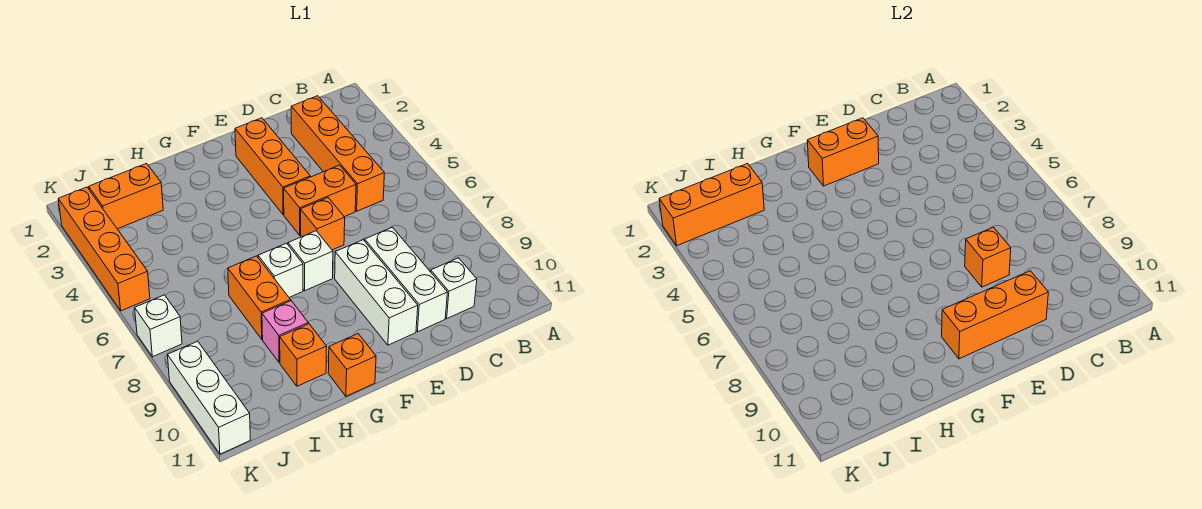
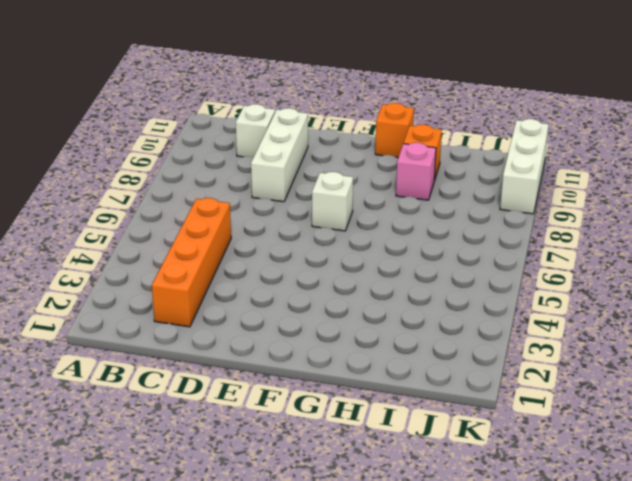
none -> orange brick D5:E5 level 1
none -> orange brick E2:E4 level 1
none -> orange brick E6 level 1

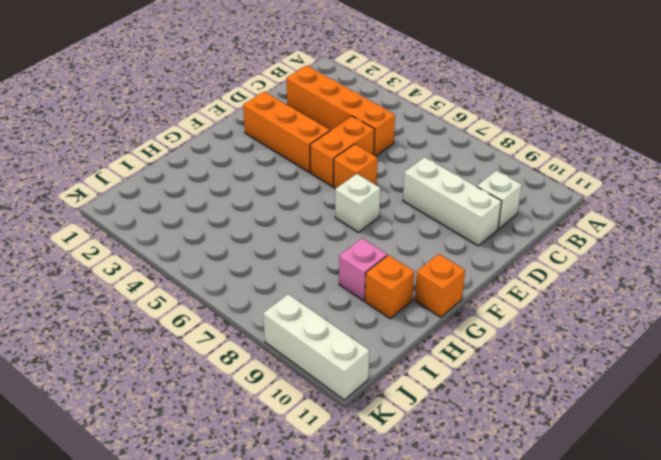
none -> white brick E8:E10 level 1
none -> white brick G7 level 1
none -> orange brick H7:H8 level 1

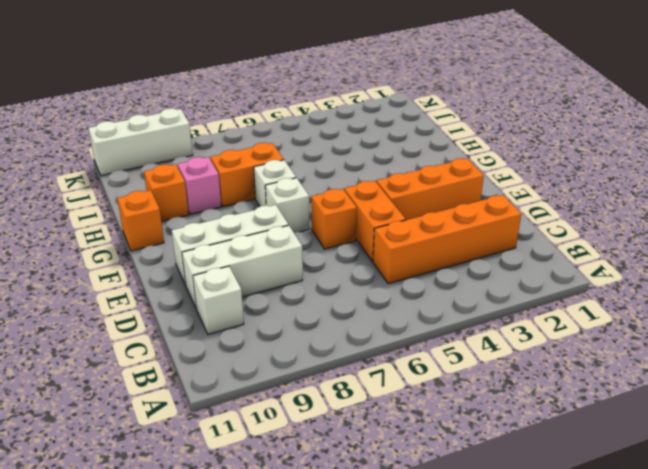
none -> orange brick I2:J2 level 1
none -> orange brick K2:K5 level 1
none -> white brick K7 level 1

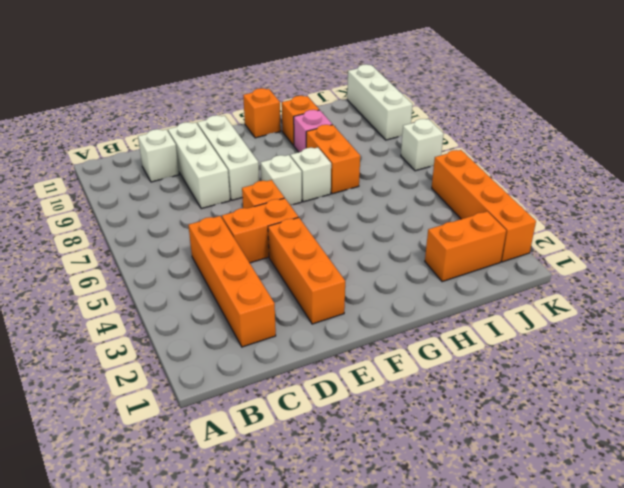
none -> orange brick D8 level 2
none -> orange brick D10:F10 level 2
none -> orange brick E2:F2 level 2

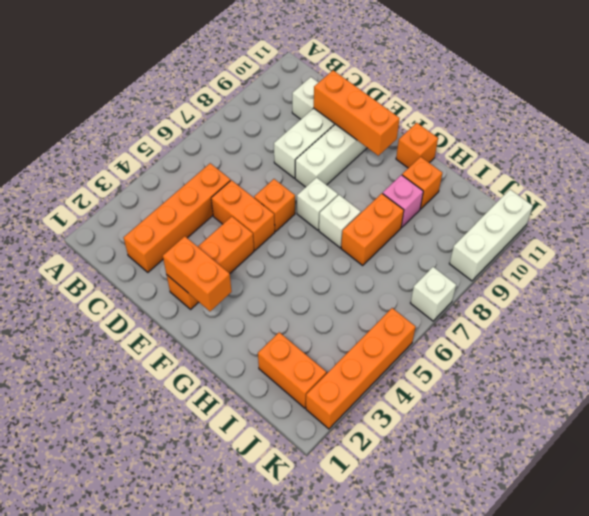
none -> orange brick D8 level 2
none -> orange brick I2:K2 level 2

